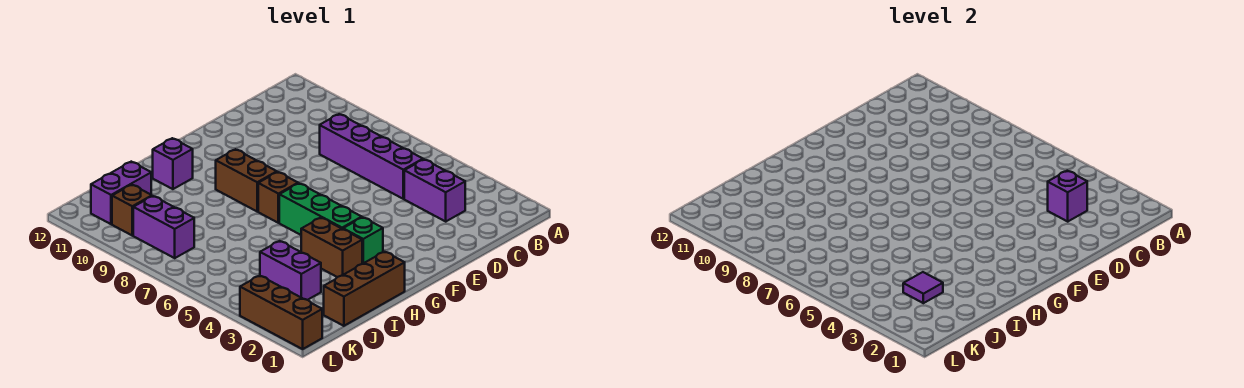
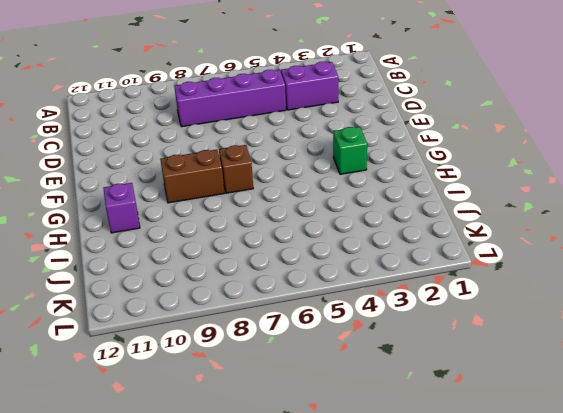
none -> green brick G4:G6 level 1
none -> brown brick H1:J1 level 1
none -> brown brick H3:H4 level 1

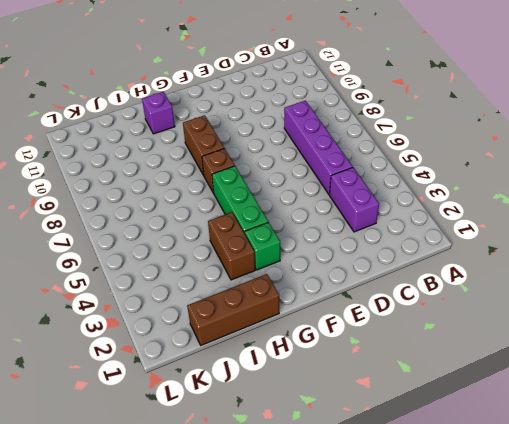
none -> purple brick J3:J4 level 1
none -> purple brick J11:K11 level 1
none -> purple brick K8:K9 level 1

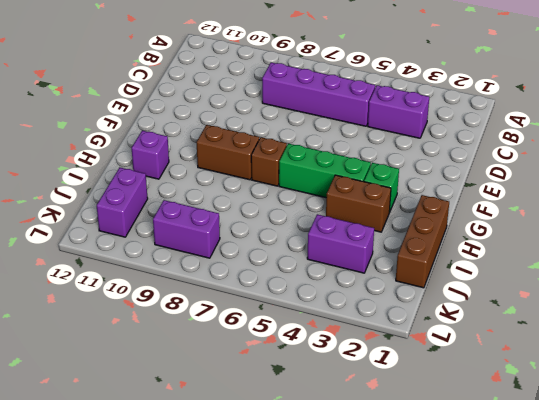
none -> brown brick K10 level 1
none -> brown brick L1:L3 level 1
none -> purple brick C3 level 2

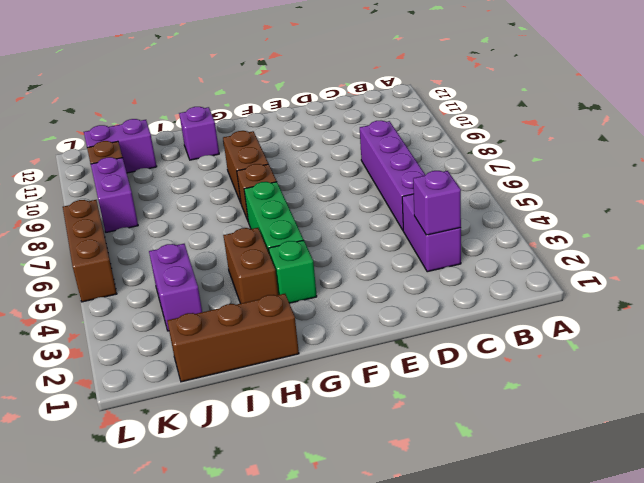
brown brick L5:L7 level 1 -> brown brick L1:L3 level 1
none -> purple tile J3 level 2

